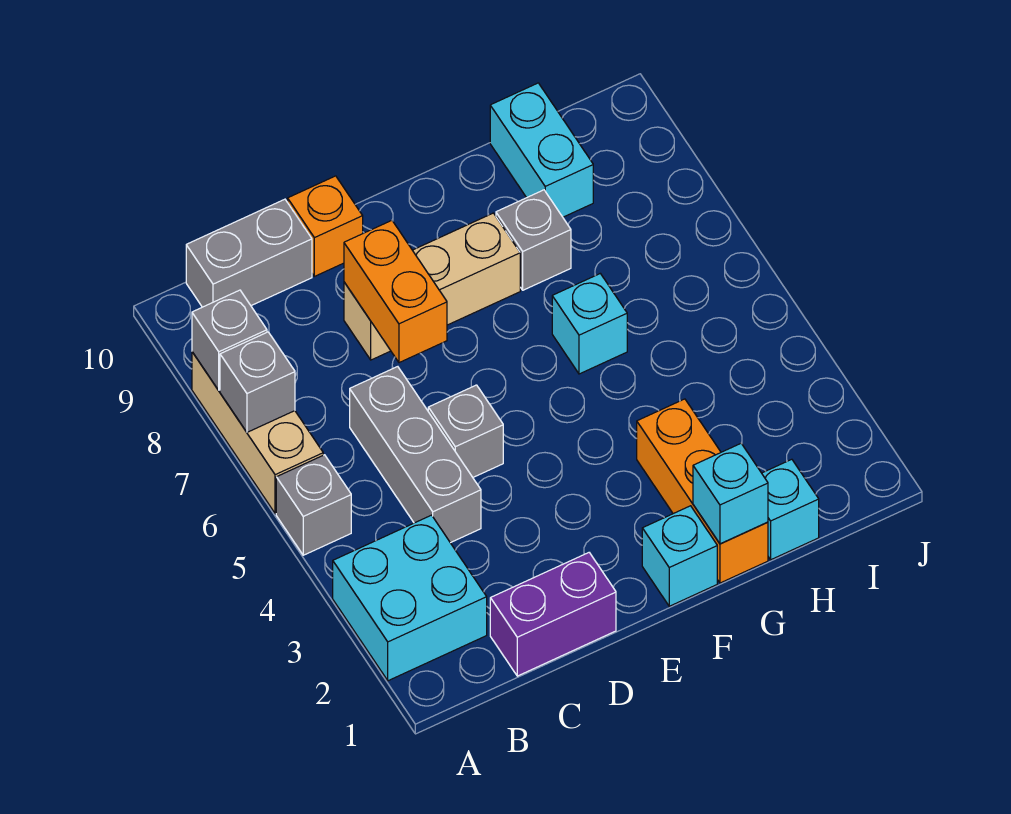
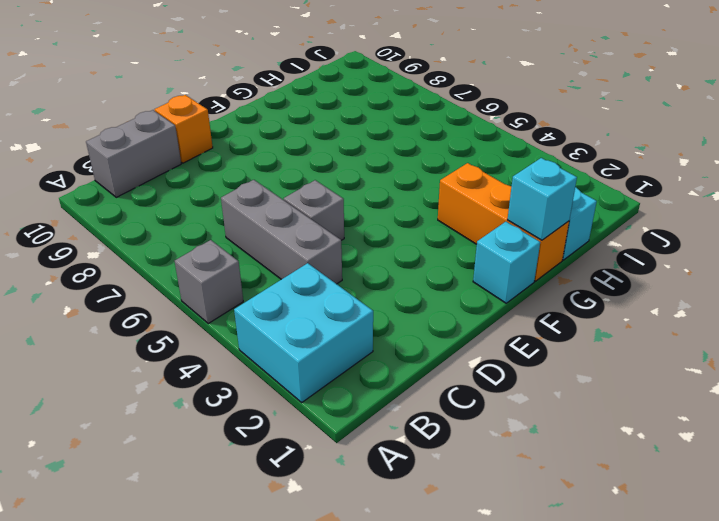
none -> tan brick A6:A8 level 1
none -> purple brick C1:D1 level 1
none -> tan brick D8:F8 level 1

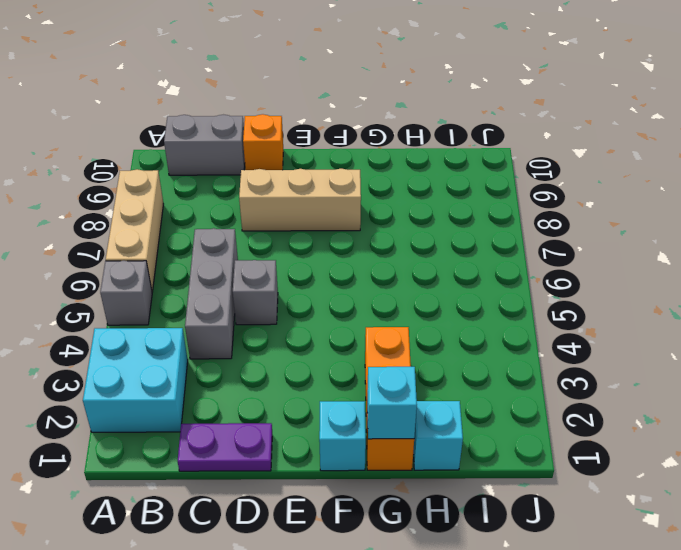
purple plate C1:D1 level 1 -> purple brick C1:D1 level 1
none -> cyan brick G6 level 1
none -> grey brick G8 level 1
none -> cyan brick H9:H10 level 1

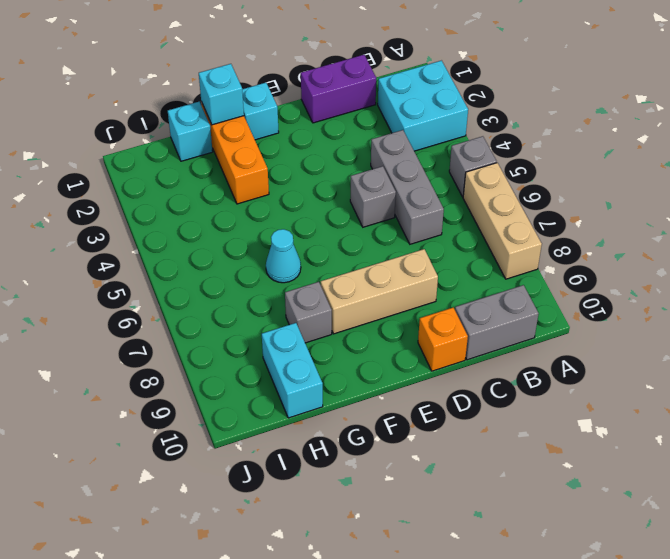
cyan cone G6 level 1 -> cyan brick G6 level 1
none -> grey brick A7 level 2
none -> grey brick A8 level 2
none -> orange brick D7:D8 level 2

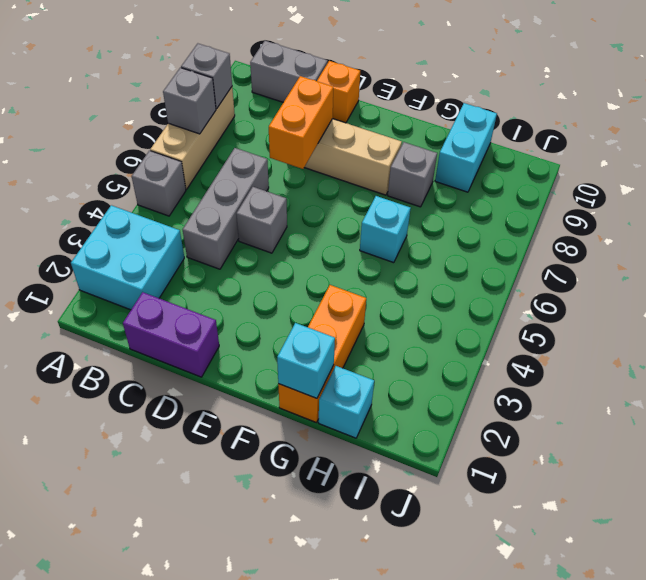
none -> cyan brick F1 level 1

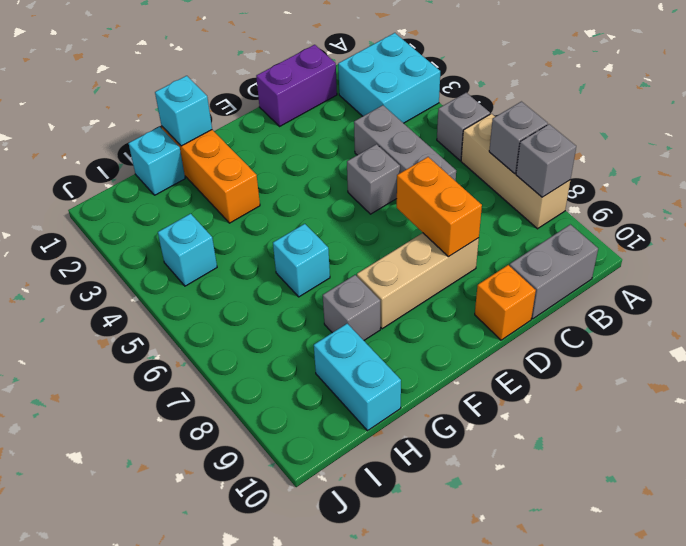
cyan brick I4 level 1 -> cyan brick F1 level 1

